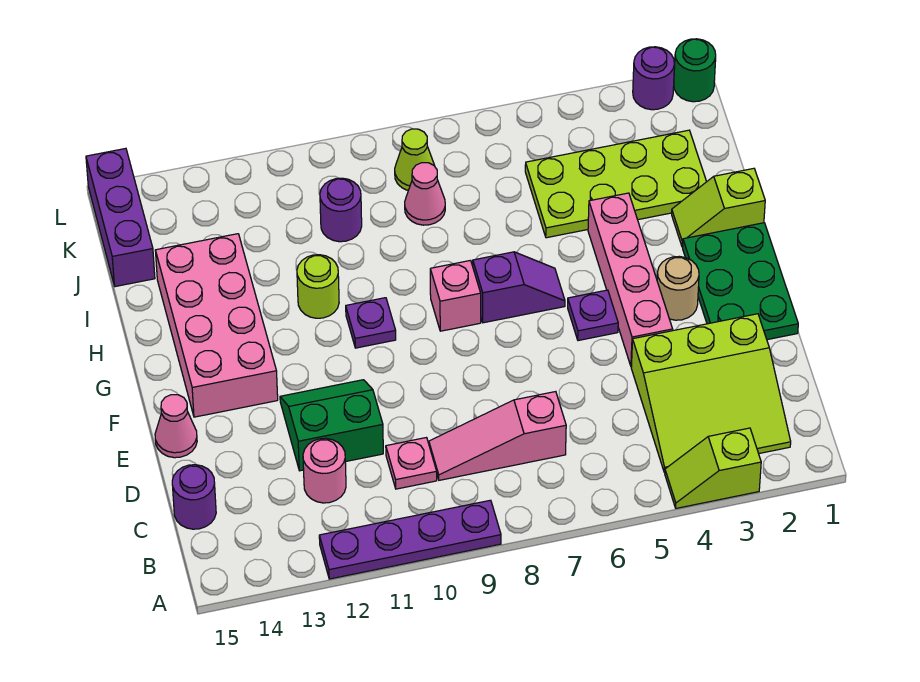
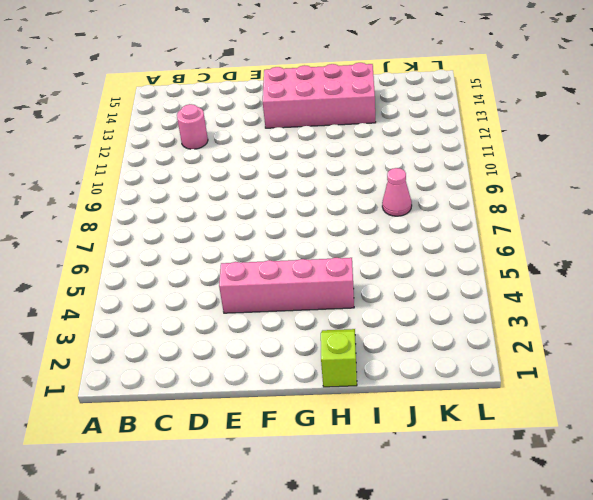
none -> lime slope A3:A4 level 1 top 3
none -> purple plate A9:A12 level 1
none -> lime slope B2:D4 level 1 top D

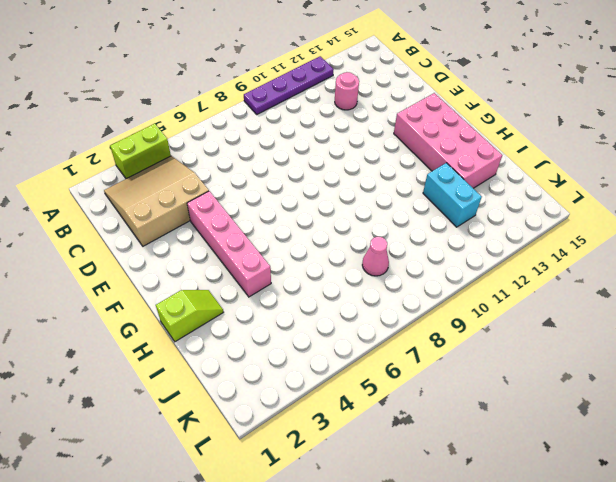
lime brick A3:A4 level 1 -> lime slope A3:A4 level 1 top 3
tan slope B2:D4 level 1 top D -> lime slope B2:D4 level 1 top D
cyan brick I12:J12 level 1 -> none
none -> pink slope C7:C9 level 1 top 7
none -> pink plate C10 level 1
none -> purple round brick C15 level 1

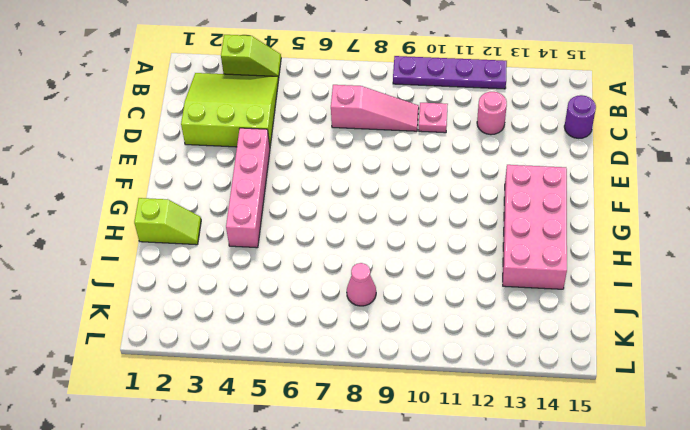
none -> green slope D11:E12 level 1 top D
none -> green plate E1:G2 level 1
none -> pink cone E15 level 1

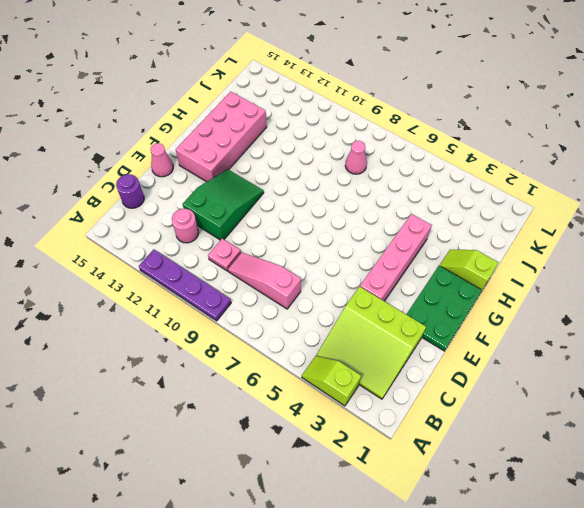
green slope D11:F12 level 1 top D -> green slope D11:E12 level 1 top D
none -> tan round brick F3 level 1
none -> purple plate F5 level 1
none -> purple slope G6:G7 level 1 top 7

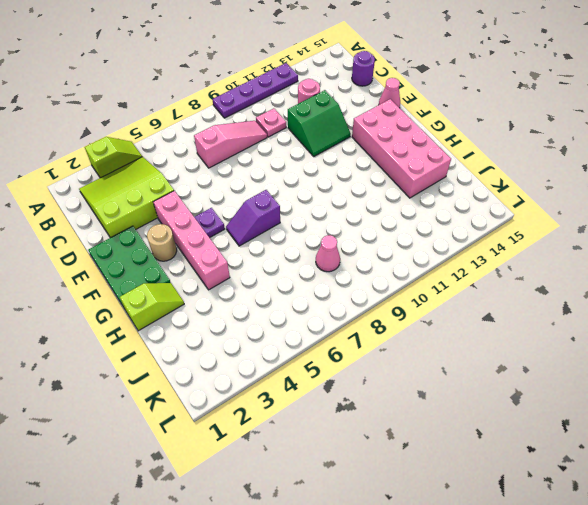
none -> pink brick G8 level 1
none -> purple plate G10 level 1
none -> lime round brick H11 level 1

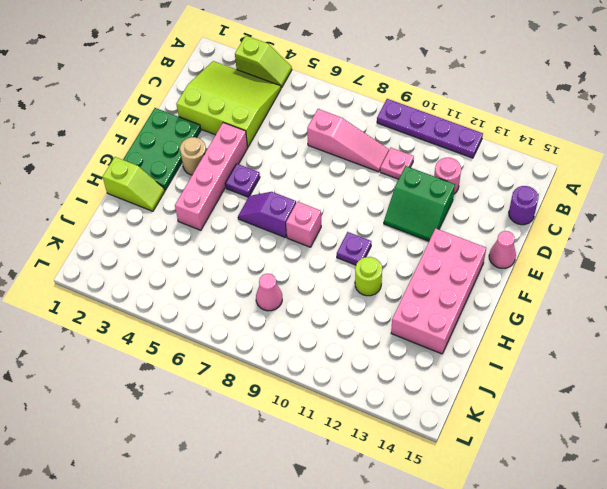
none -> lime plate I2:J5 level 1
none -> purple round brick J10 level 1
none -> purple brick J15:L15 level 1

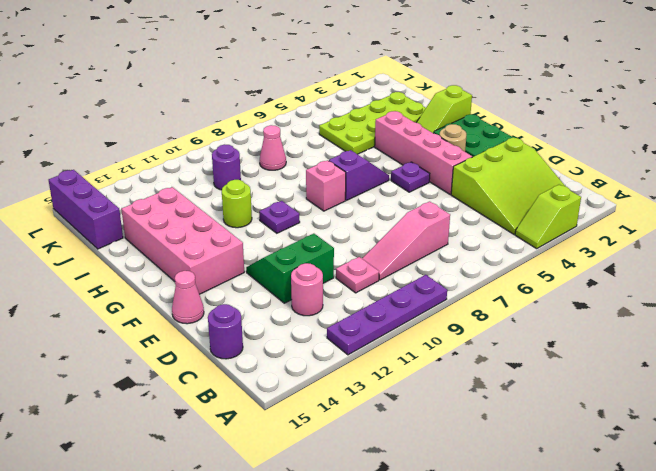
none -> lime cone K8 level 1
none -> green round brick L1 level 1
none -> purple round brick L2 level 1

